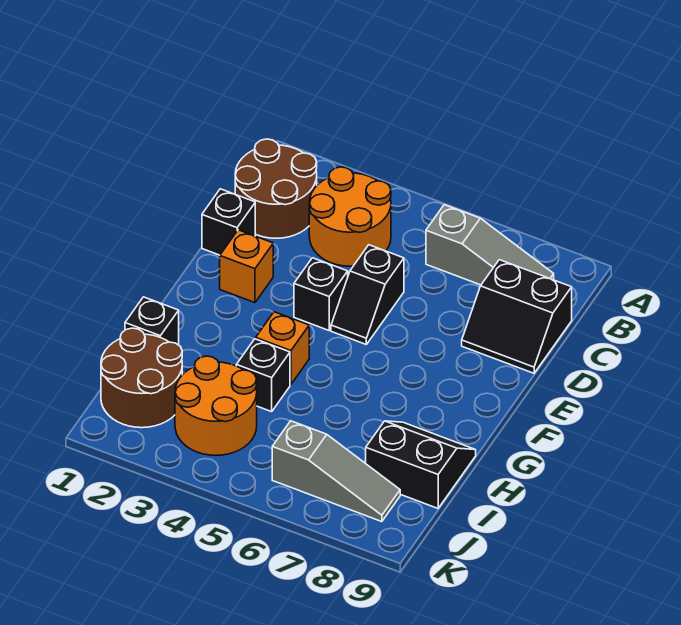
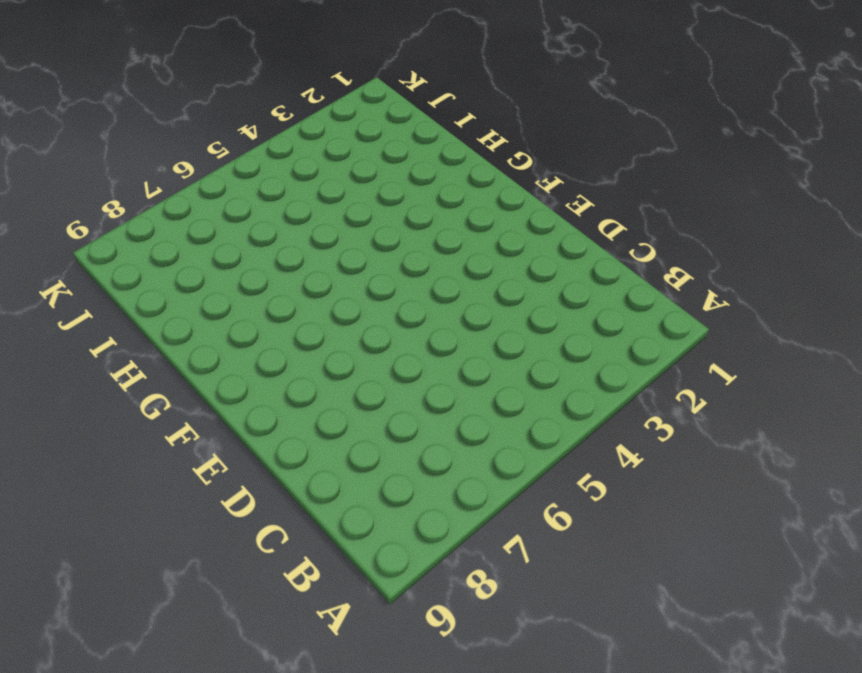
none -> brown round brick B1:C2 level 1
none -> orange round brick B3:C4 level 1
none -> grey slope B6:B8 level 1 top 6

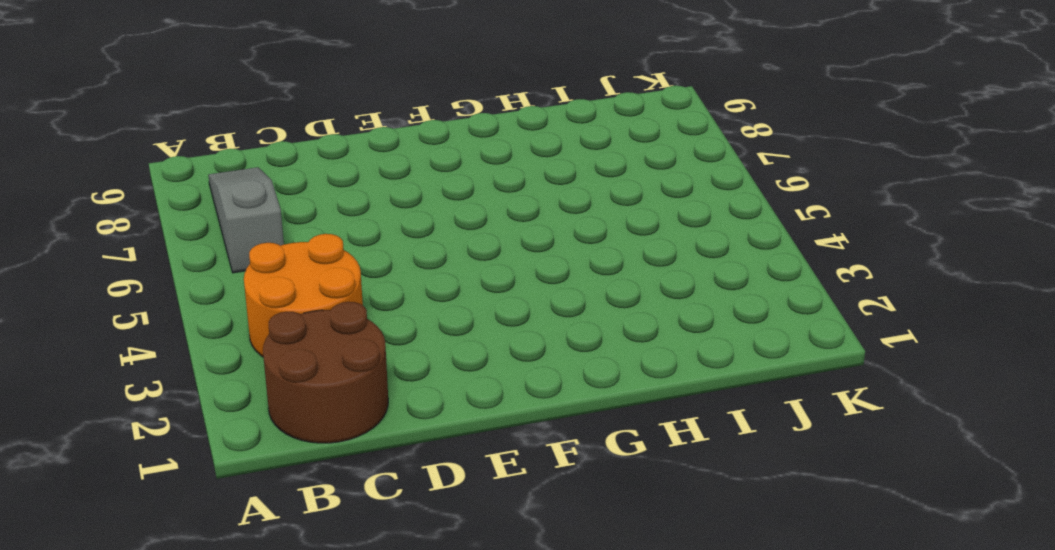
none -> black slope C8:D9 level 1 top C
none -> black brick D1 level 1
none -> black slope D5:E5 level 1 top D

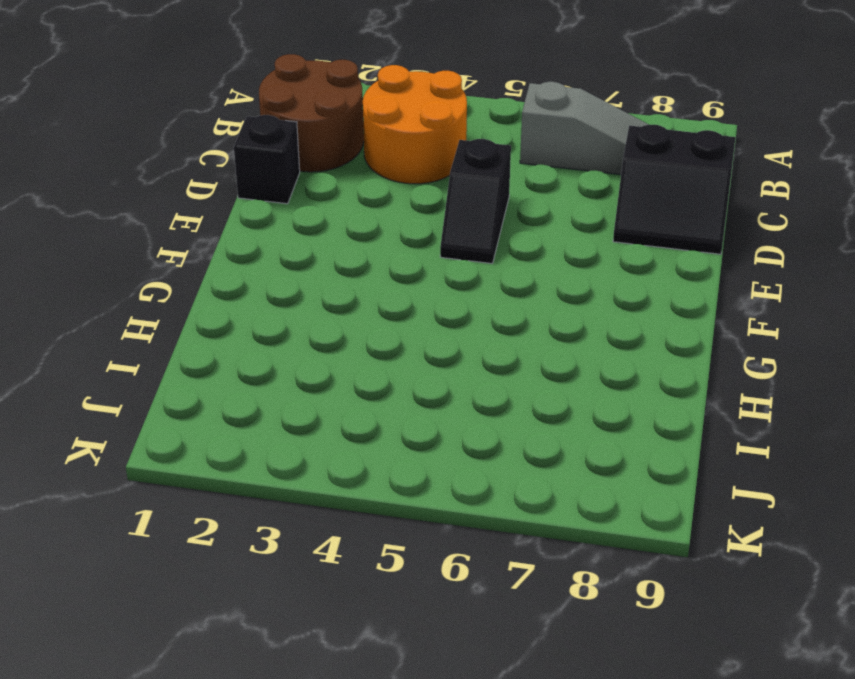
none -> orange brick E2 level 1
none -> black brick E4 level 1
none -> orange brick G4 level 1

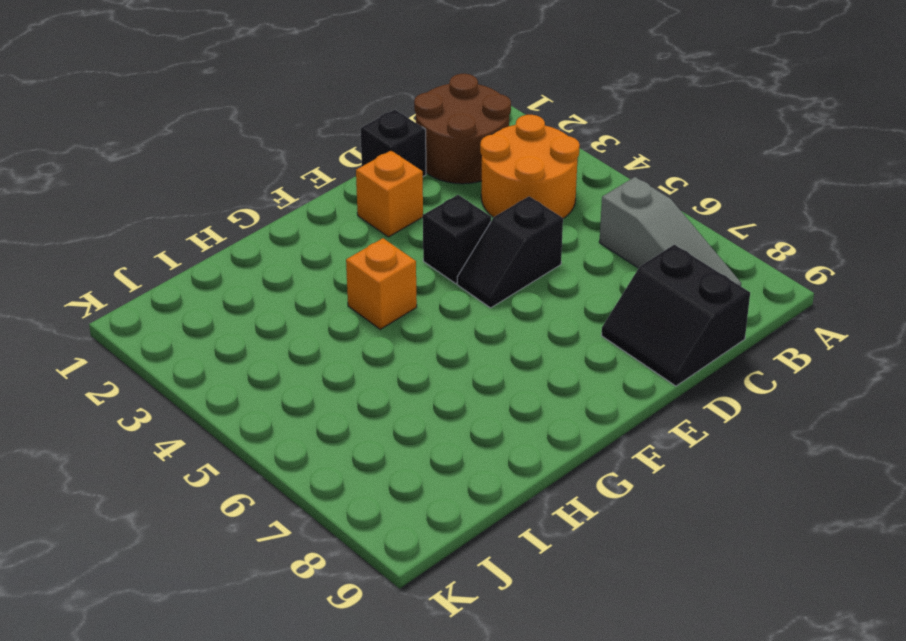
none -> black brick H1 level 1
none -> black brick H4 level 1
none -> black slope H8:I9 level 1 top I

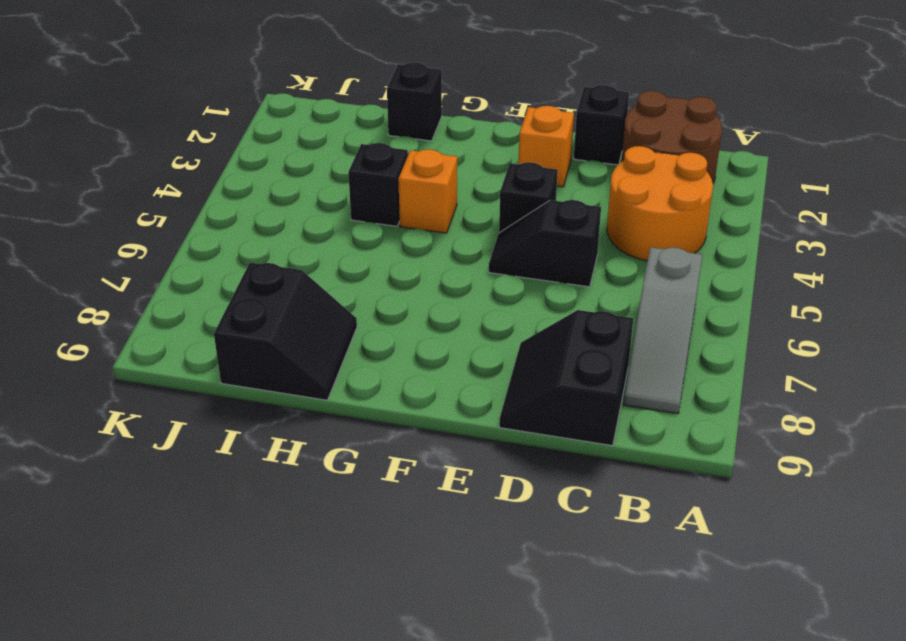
none -> brown round brick I1:J2 level 1
none -> orange round brick I3:J4 level 1
none -> grey slope J6:J8 level 1 top 6

